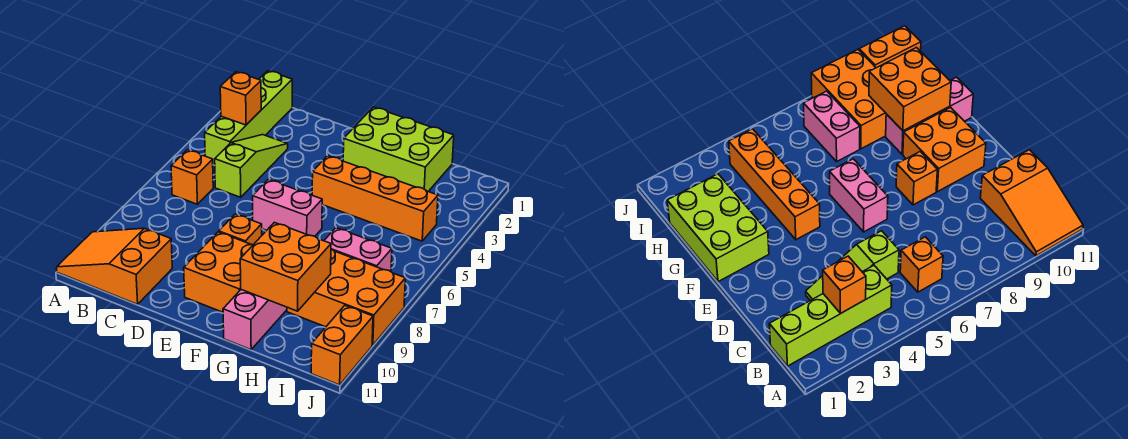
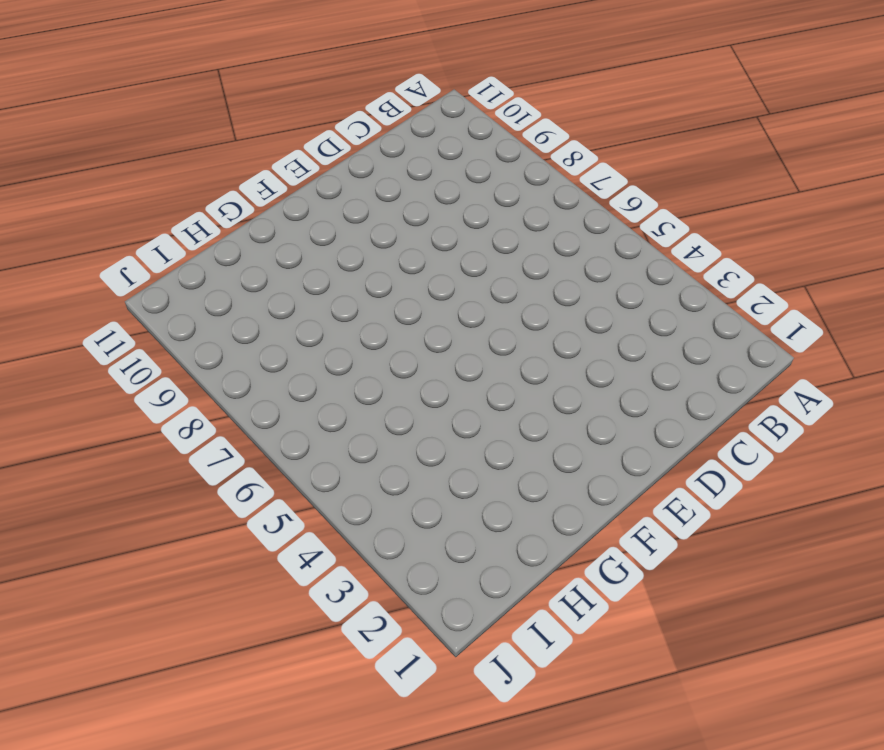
none -> orange slope A10:C11 level 1 top C
none -> lime brick B1:B4 level 1
none -> orange brick B6 level 1

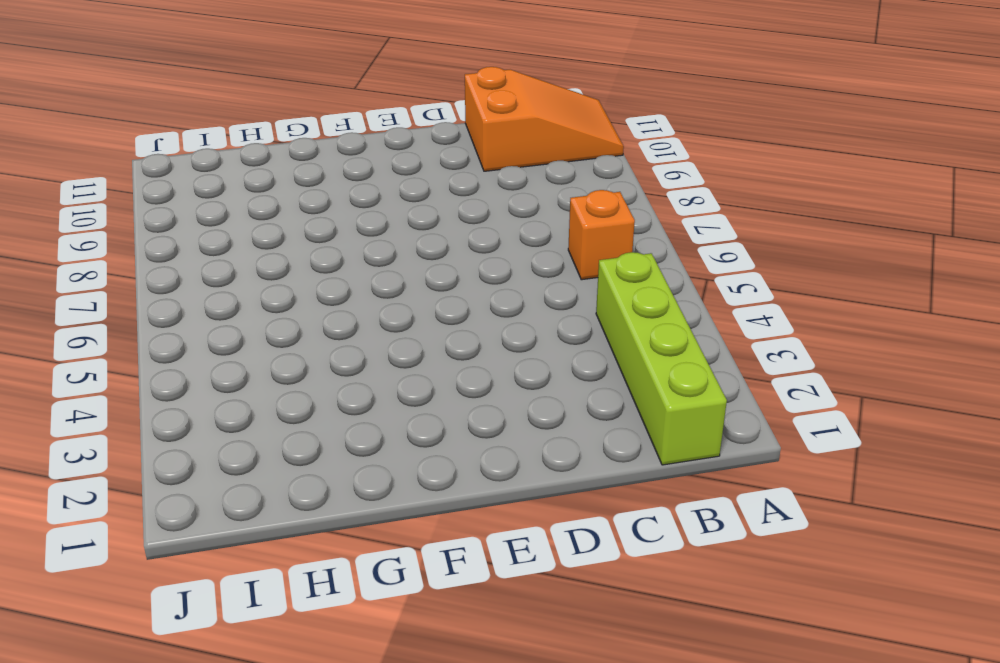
none -> lime slope C3:C5 level 1 top 5
none -> pink brick E6:F6 level 1
none -> orange brick E8 level 1

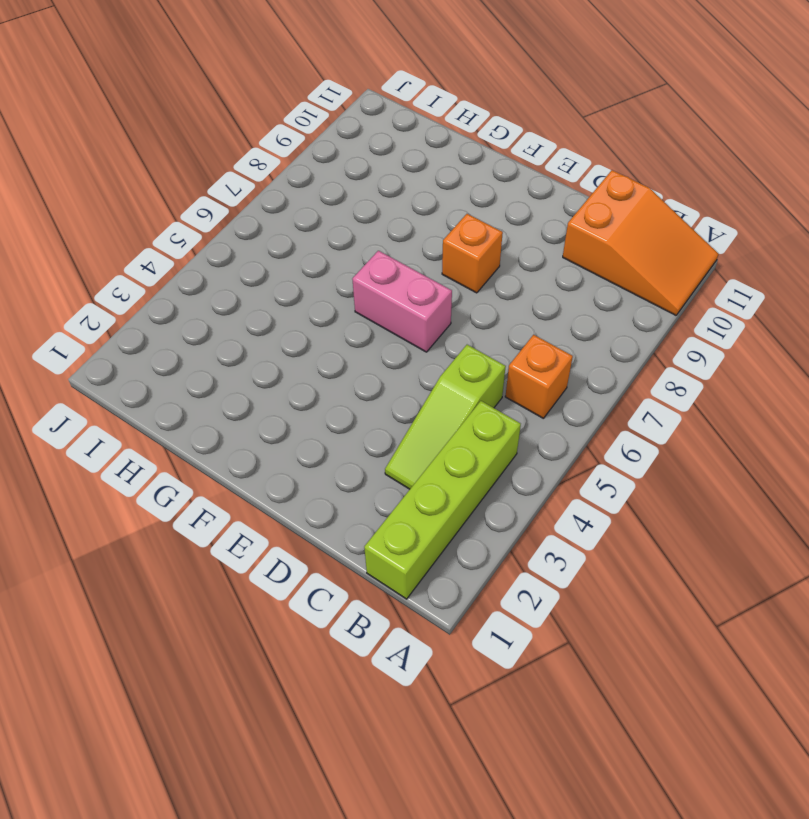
none -> orange brick E9:F10 level 1
none -> lime brick F1:H2 level 1
none -> orange brick F4:I4 level 1

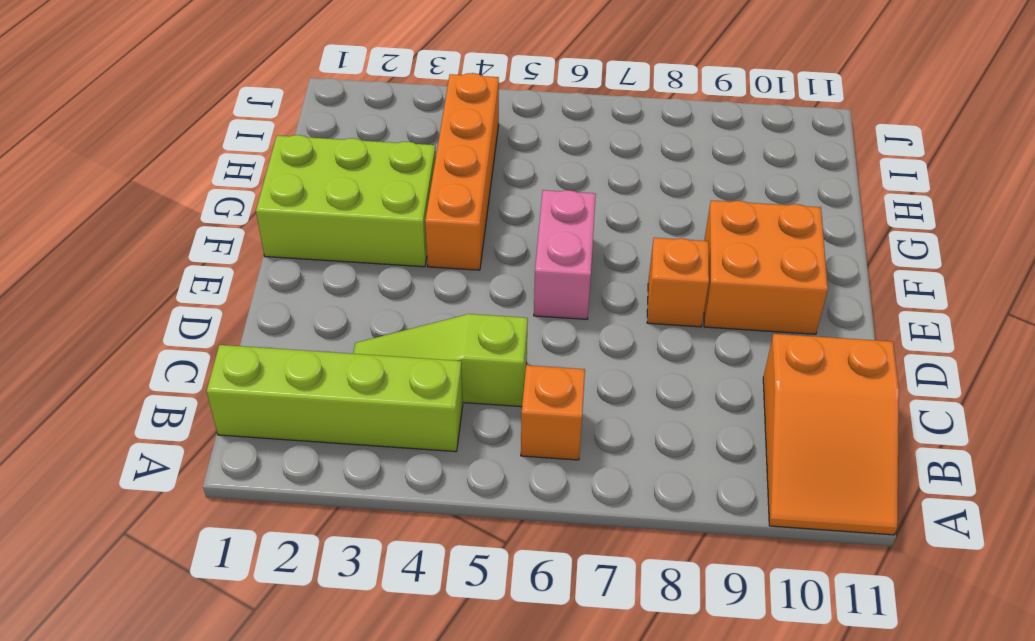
lime brick F1:G3 level 1 -> lime brick F1:H2 level 1
none -> pink brick G9:G11 level 1
none -> pink brick H7:I7 level 1
none -> orange brick H8:J9 level 1

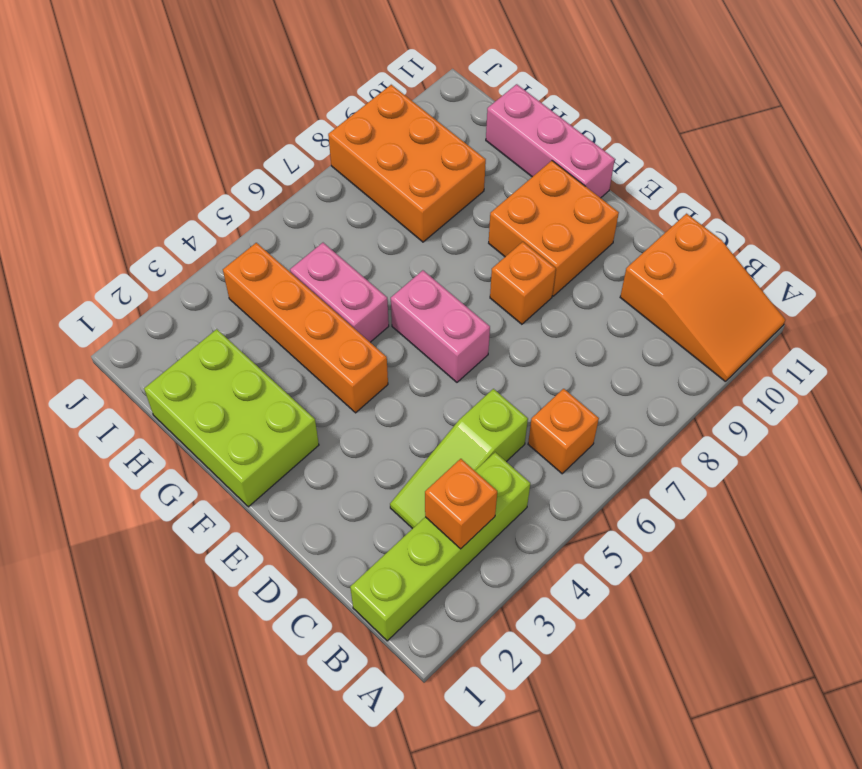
pink brick F11:H11 level 1 -> pink brick G9:G11 level 1
pink brick G5:H5 level 1 -> pink brick H7:I7 level 1
none -> orange brick J10:J11 level 1
none -> orange brick G9:H10 level 2

